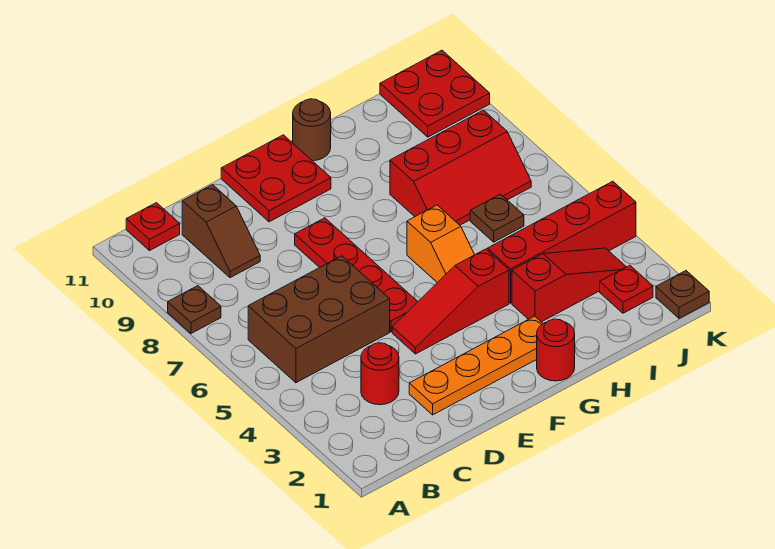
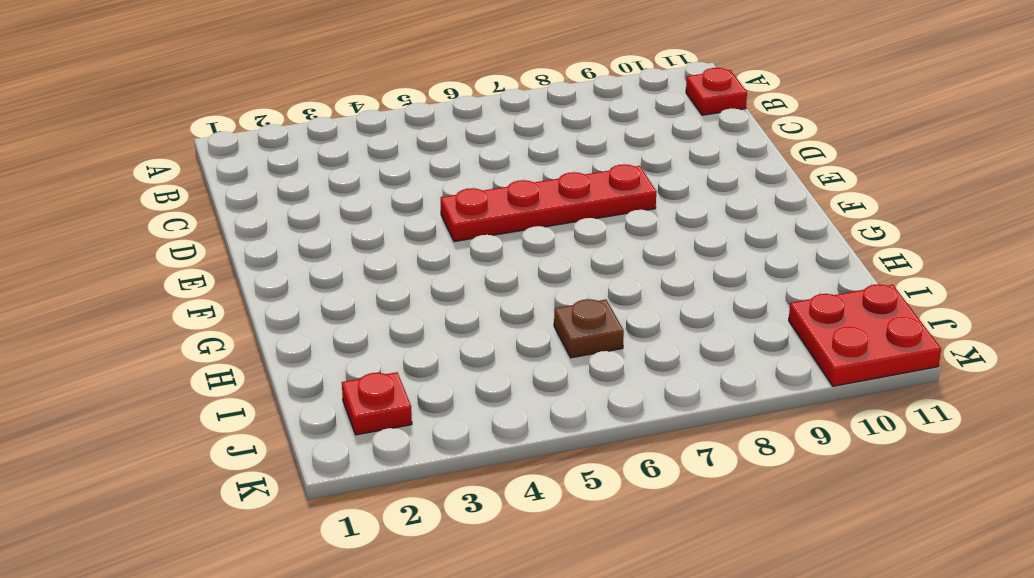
none -> brown plate A8 level 1
none -> brown brick B5:D6 level 1
none -> red round brick C3 level 1

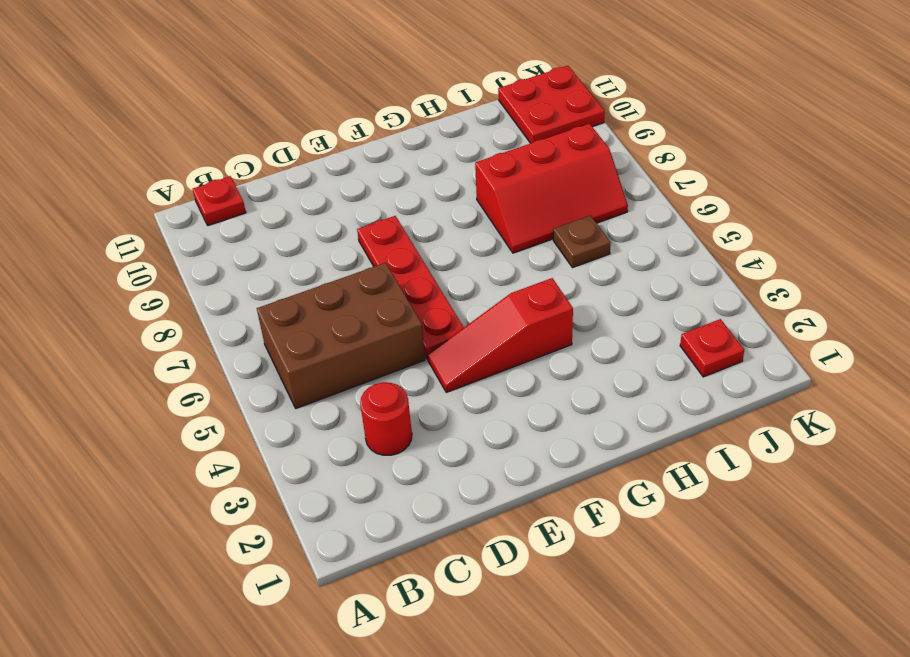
none -> brown plate A8 level 1
none -> brown slope C9:C10 level 1 top 10
none -> orange plate D2:G2 level 1

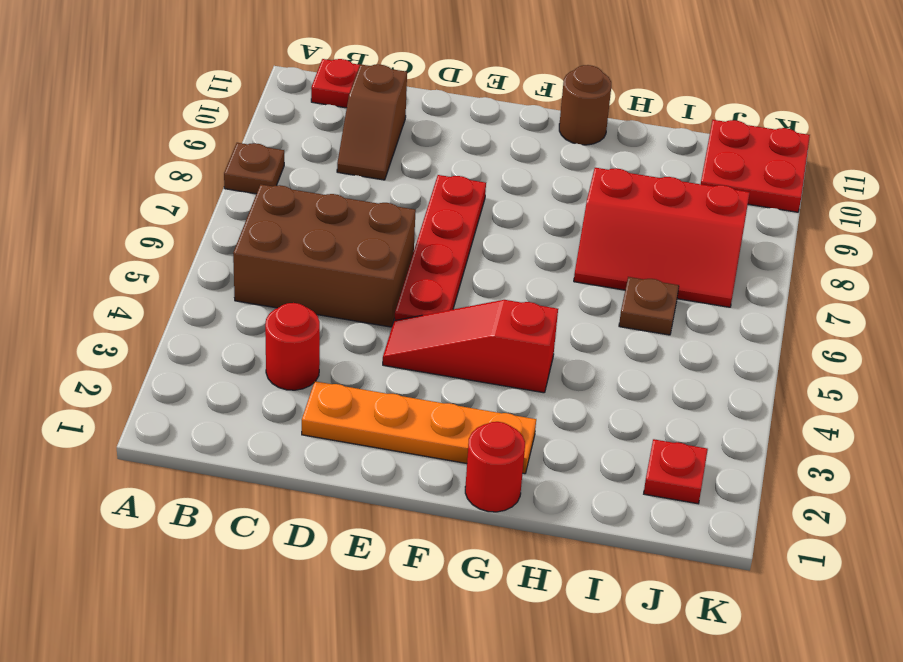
none -> red plate E10:F11 level 1
none -> orange slope G5:G6 level 1 top 6
none -> red slope H3:J3 level 1 top H

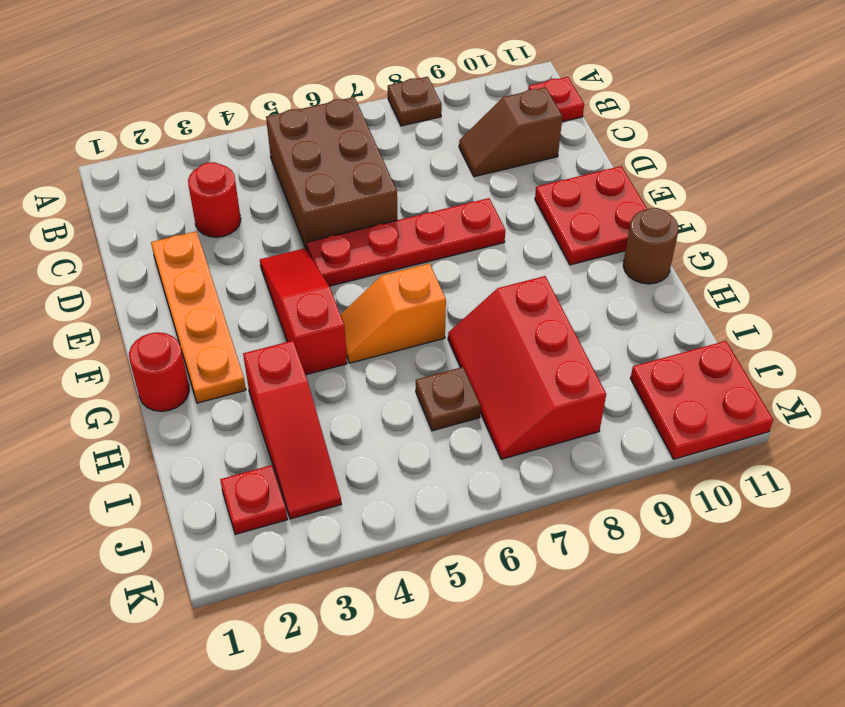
none -> red brick H4:K4 level 1
none -> brown plate K1 level 1

